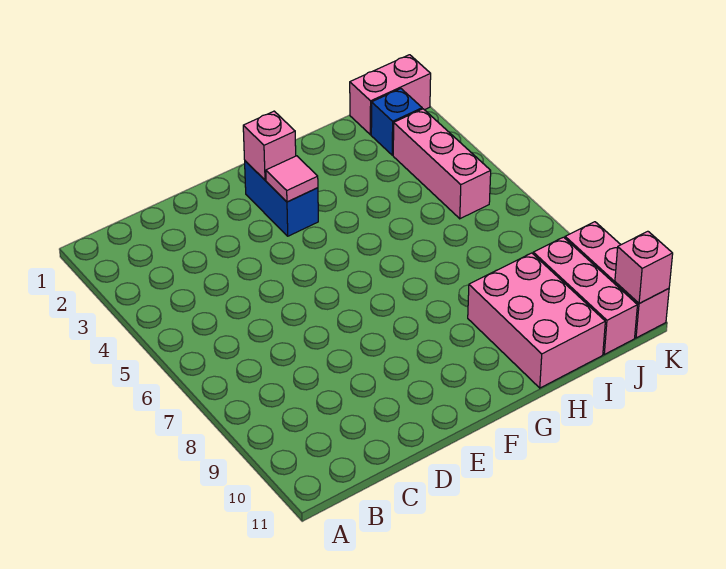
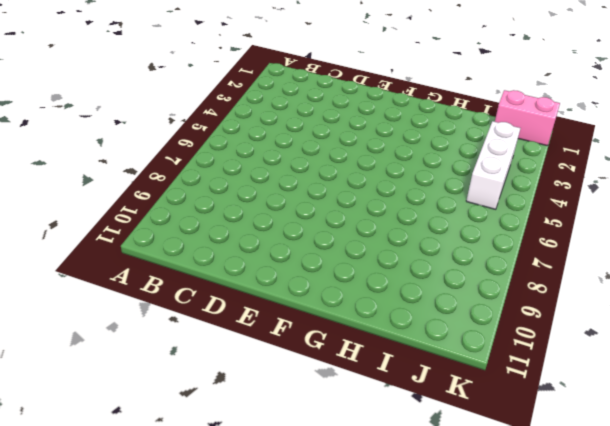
white brick J3:J5 level 1 -> pink brick J3:J5 level 1
none -> blue brick F2:F3 level 1
none -> pink brick H9:I11 level 1

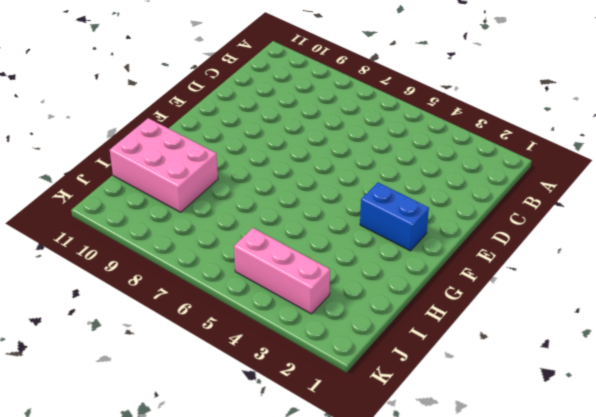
none -> pink brick J1:K1 level 1
none -> blue brick J2 level 1

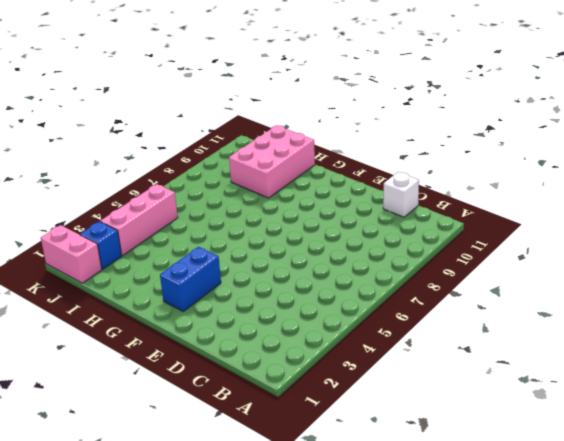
white brick C11 level 1 -> none
none -> pink brick J9:J11 level 1
none -> pink brick K9:K11 level 1

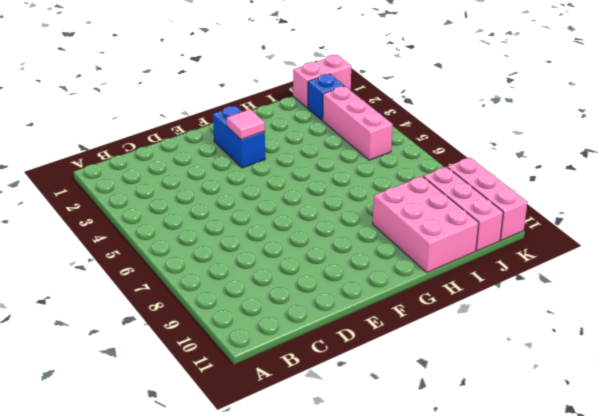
none -> pink brick F2 level 2
none -> pink brick K11 level 2

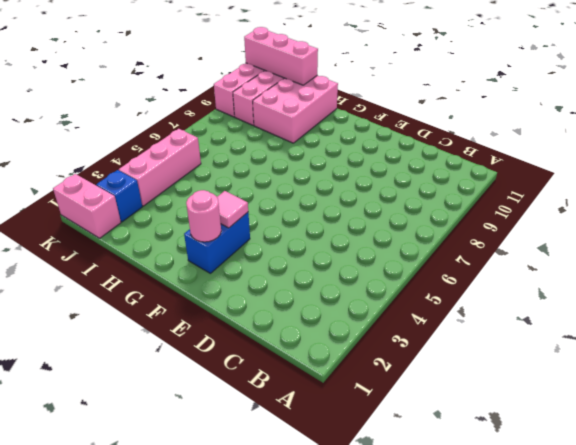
pink round brick F2 level 2 -> pink brick F2 level 2
pink brick I11:K11 level 2 -> pink brick K11 level 2

